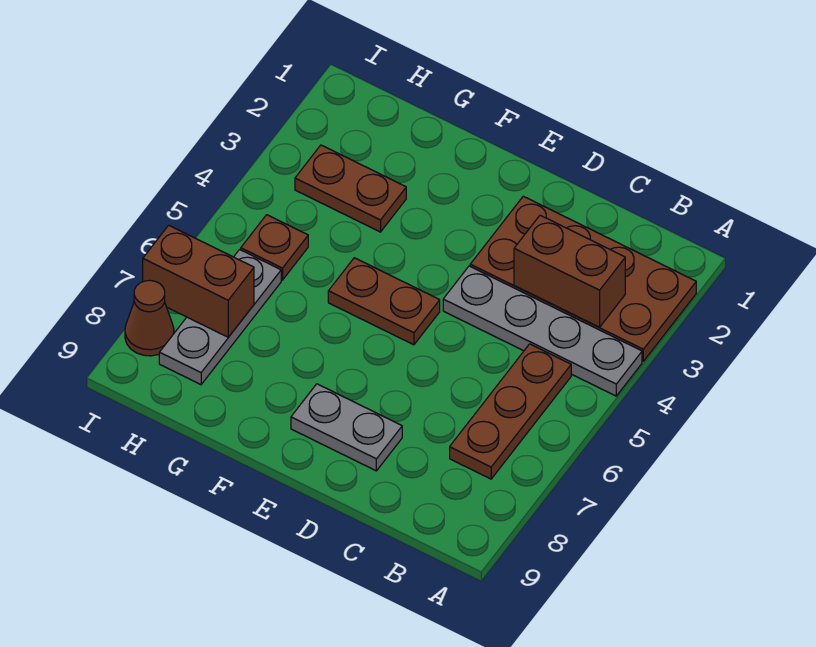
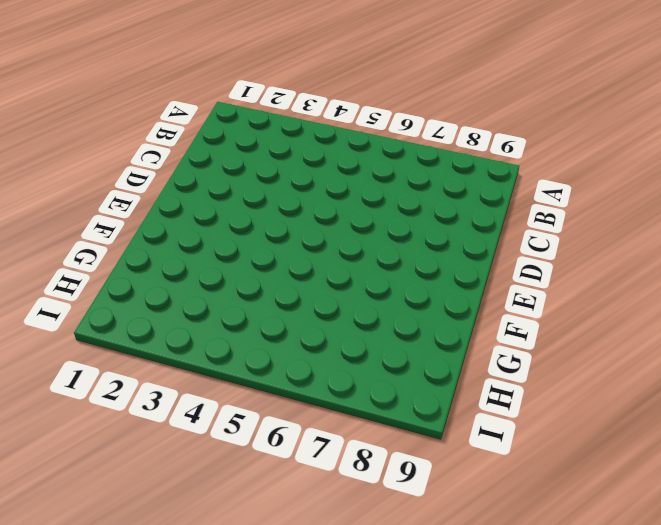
none -> brown plate A2:D3 level 1
none -> grey plate A4:D4 level 1

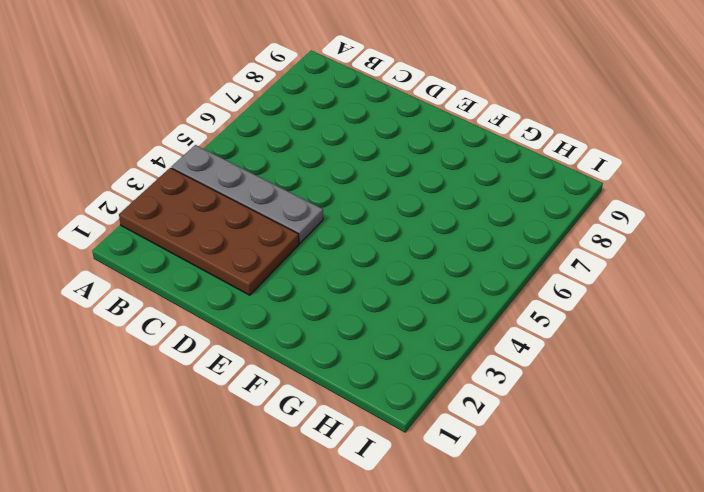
none -> brown plate B5:B7 level 1
none -> grey plate D8:E8 level 1

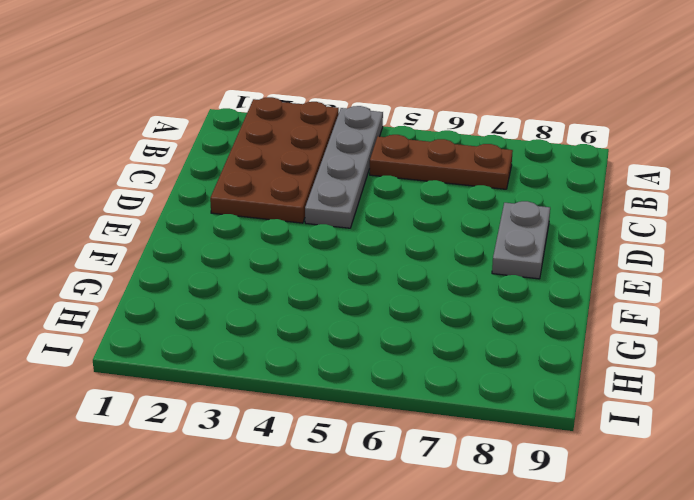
none -> brown plate E5:F5 level 1
none -> brown plate G3:H3 level 1

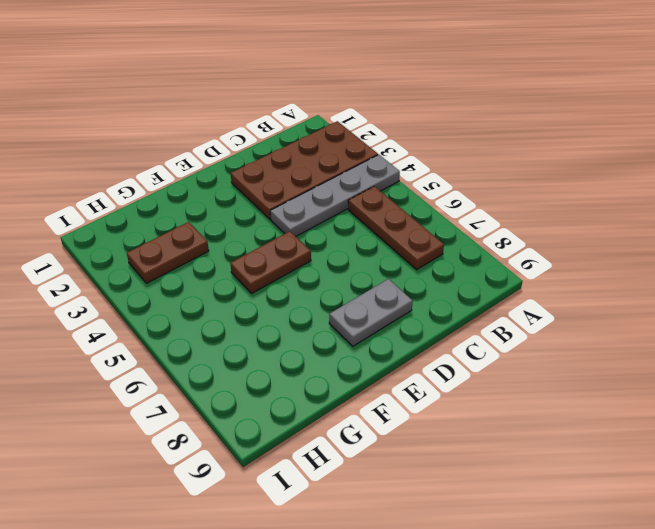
none -> brown plate H5 level 1
none -> grey plate H6:H8 level 1

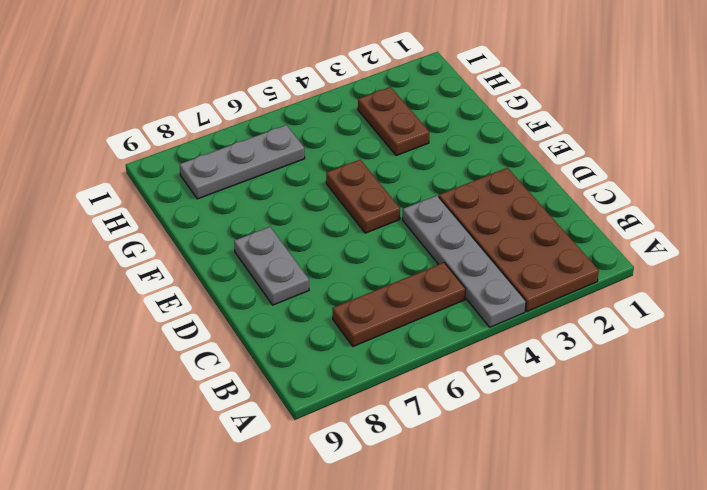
none -> brown plate H5 level 1
none -> brown cone I8 level 1

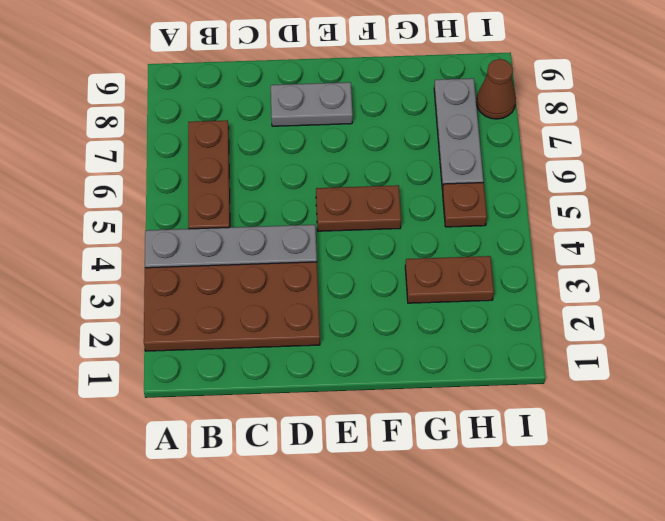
none -> brown brick B3:C3 level 2
none -> brown brick H7:I7 level 2

